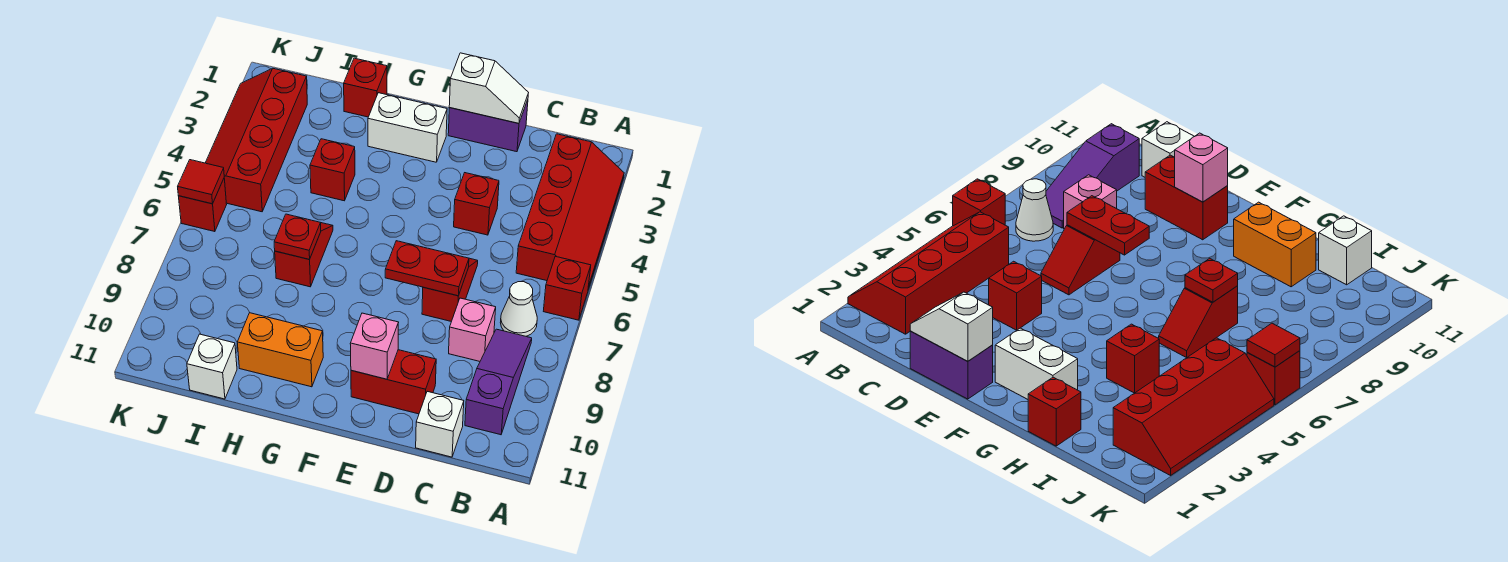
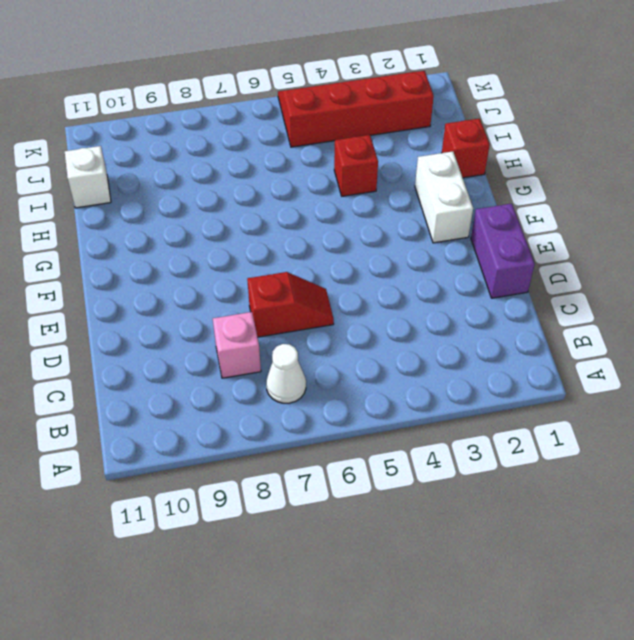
none -> red slope A2:B5 level 1 top B
none -> red brick A6 level 1
none -> purple slope B8:B10 level 1 top 10

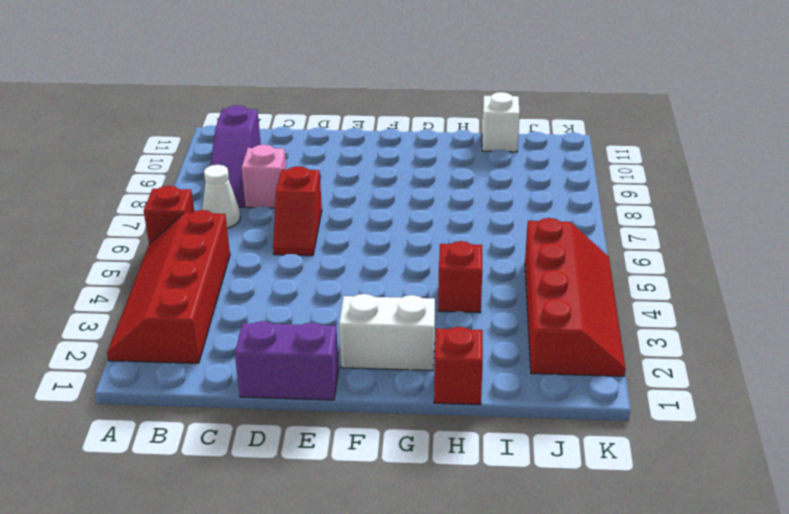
none -> white brick C11 level 1
none -> red brick D4 level 1
none -> red brick D10:E10 level 1

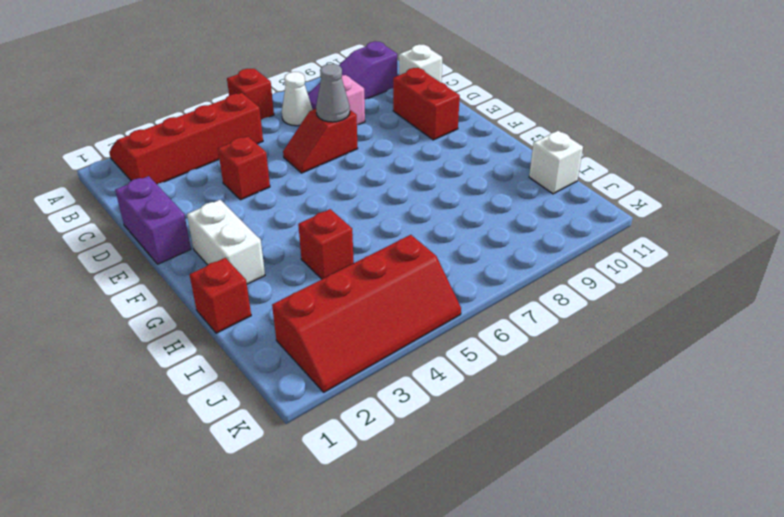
grey cone D7 level 2 -> red plate D7:E7 level 2
none -> orange brick G10:H10 level 1
none -> red slope H6:H7 level 1 top 7
none -> red brick K6 level 1

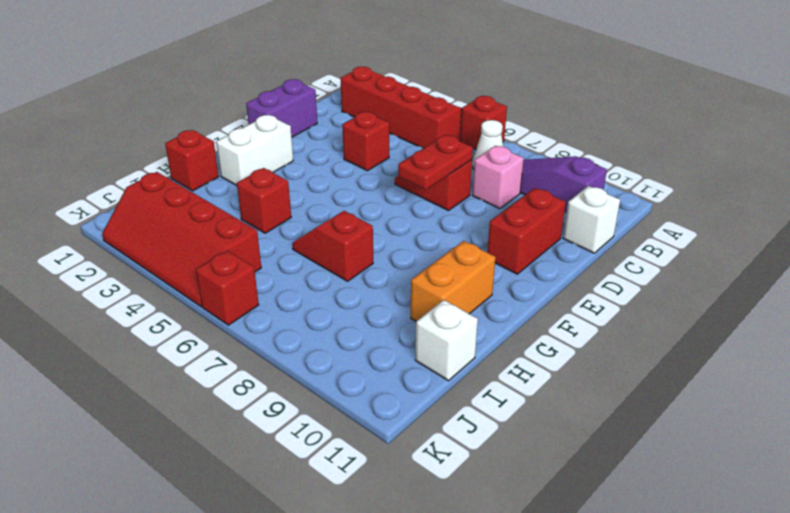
none -> white slope D1:E1 level 2 top E
none -> pink brick E10 level 2
none -> red plate H7 level 2

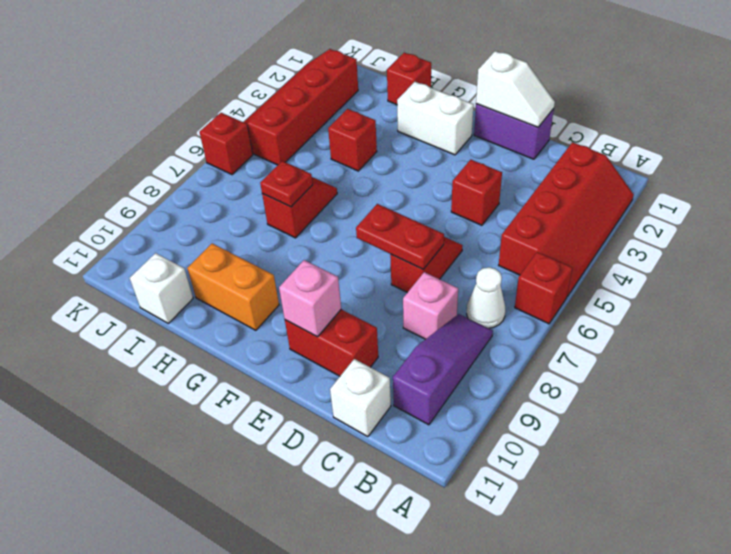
none -> red tile K6 level 2

